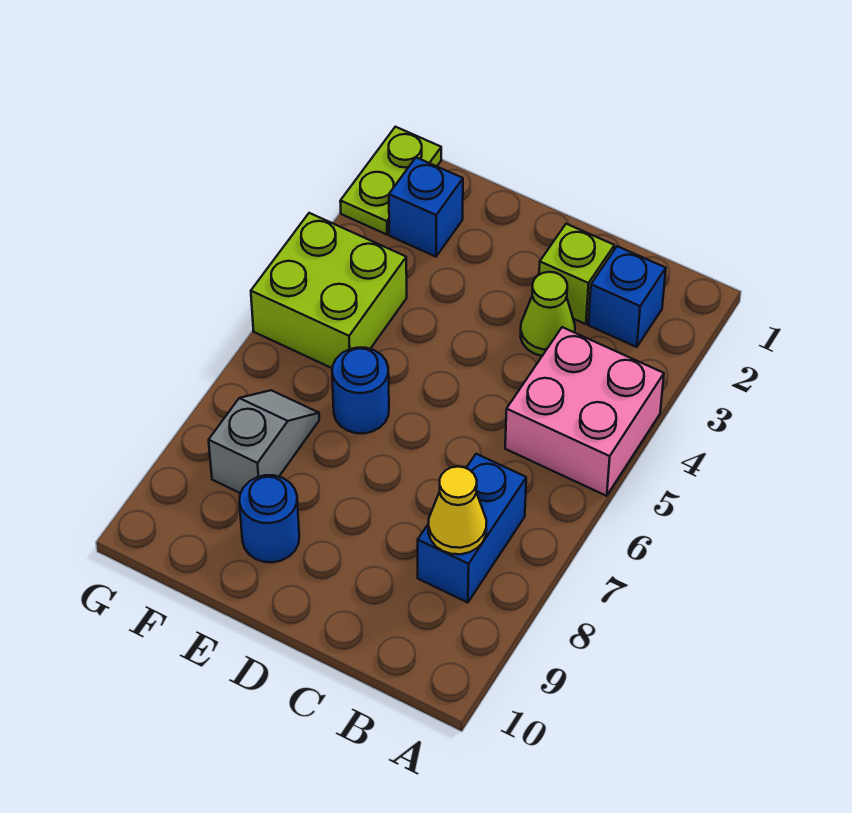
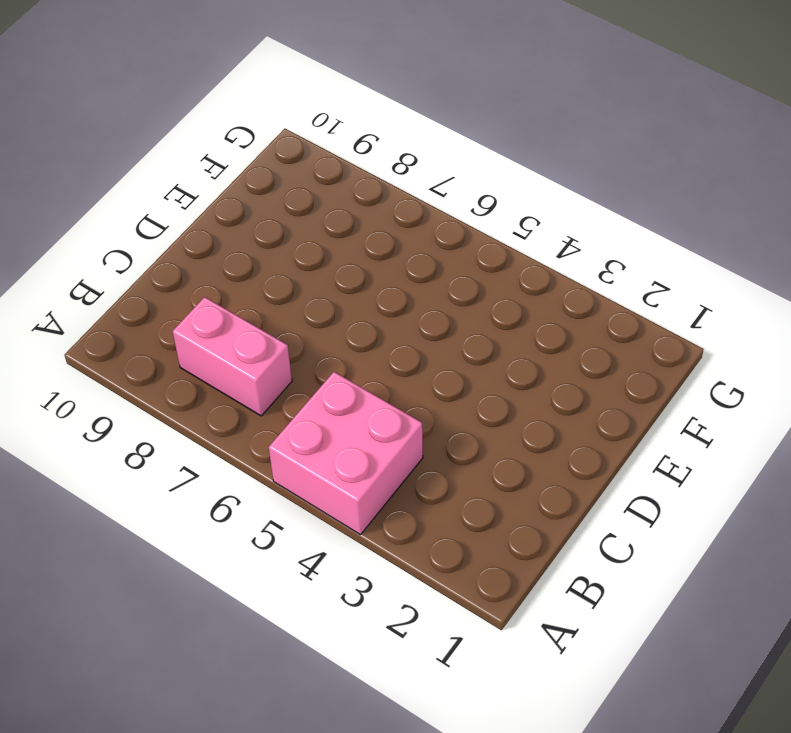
pink brick B7:B8 level 1 -> blue brick B7:B8 level 1
none -> blue brick B2 level 1
none -> lime brick C2 level 1
none -> lime cone C3 level 1

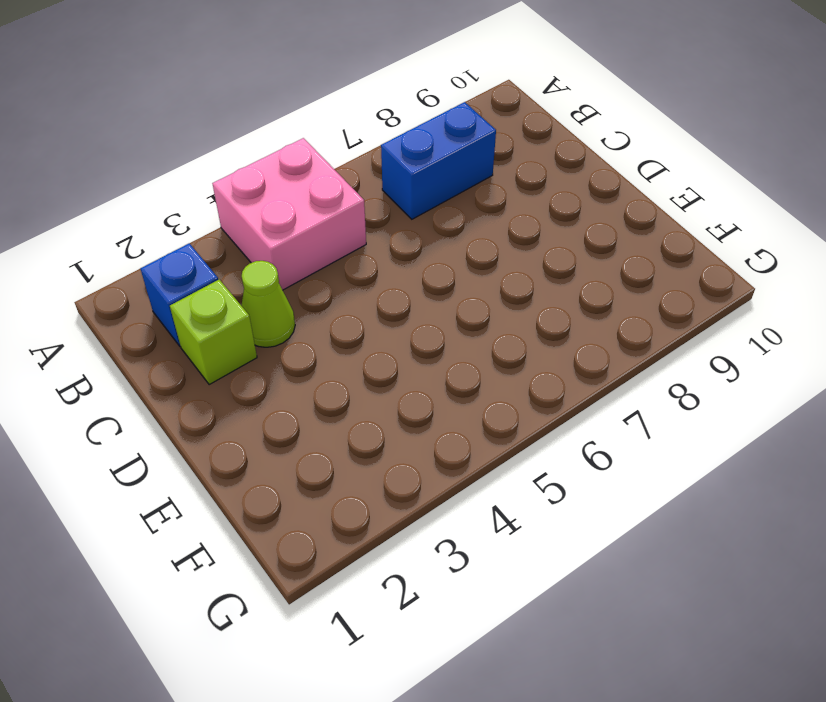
none -> blue round brick E6 level 1
none -> blue round brick E9 level 1
none -> blue brick F2 level 1

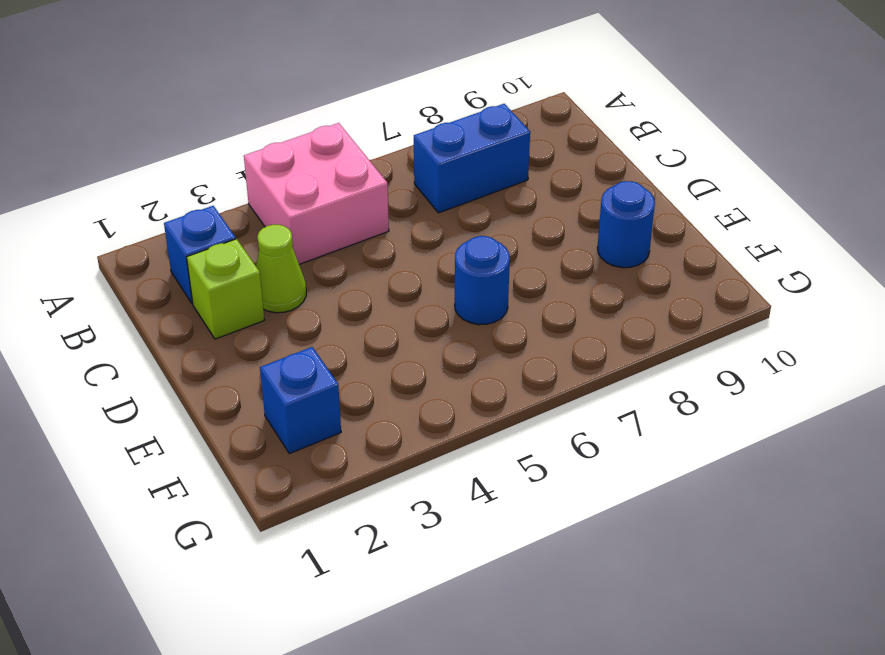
none -> lime brick F4:G5 level 1
none -> grey slope F7:F8 level 1 top 8
none -> lime plate G1:G2 level 1

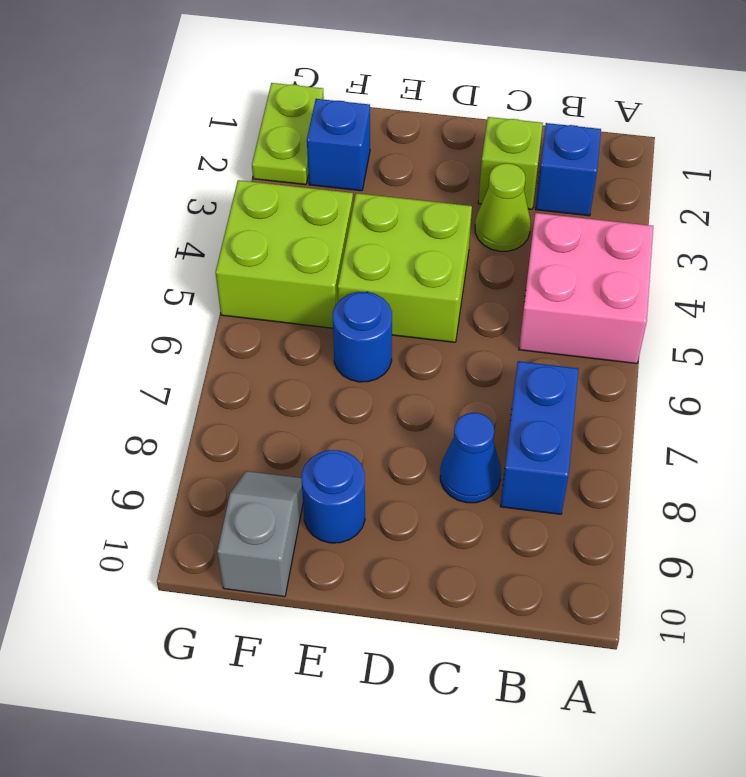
blue cone C8 level 1 -> none
lime brick D4:E5 level 1 -> none
grey slope F9:F10 level 1 top 10 -> grey slope F7:F8 level 1 top 8
none -> yellow cone B8 level 2

